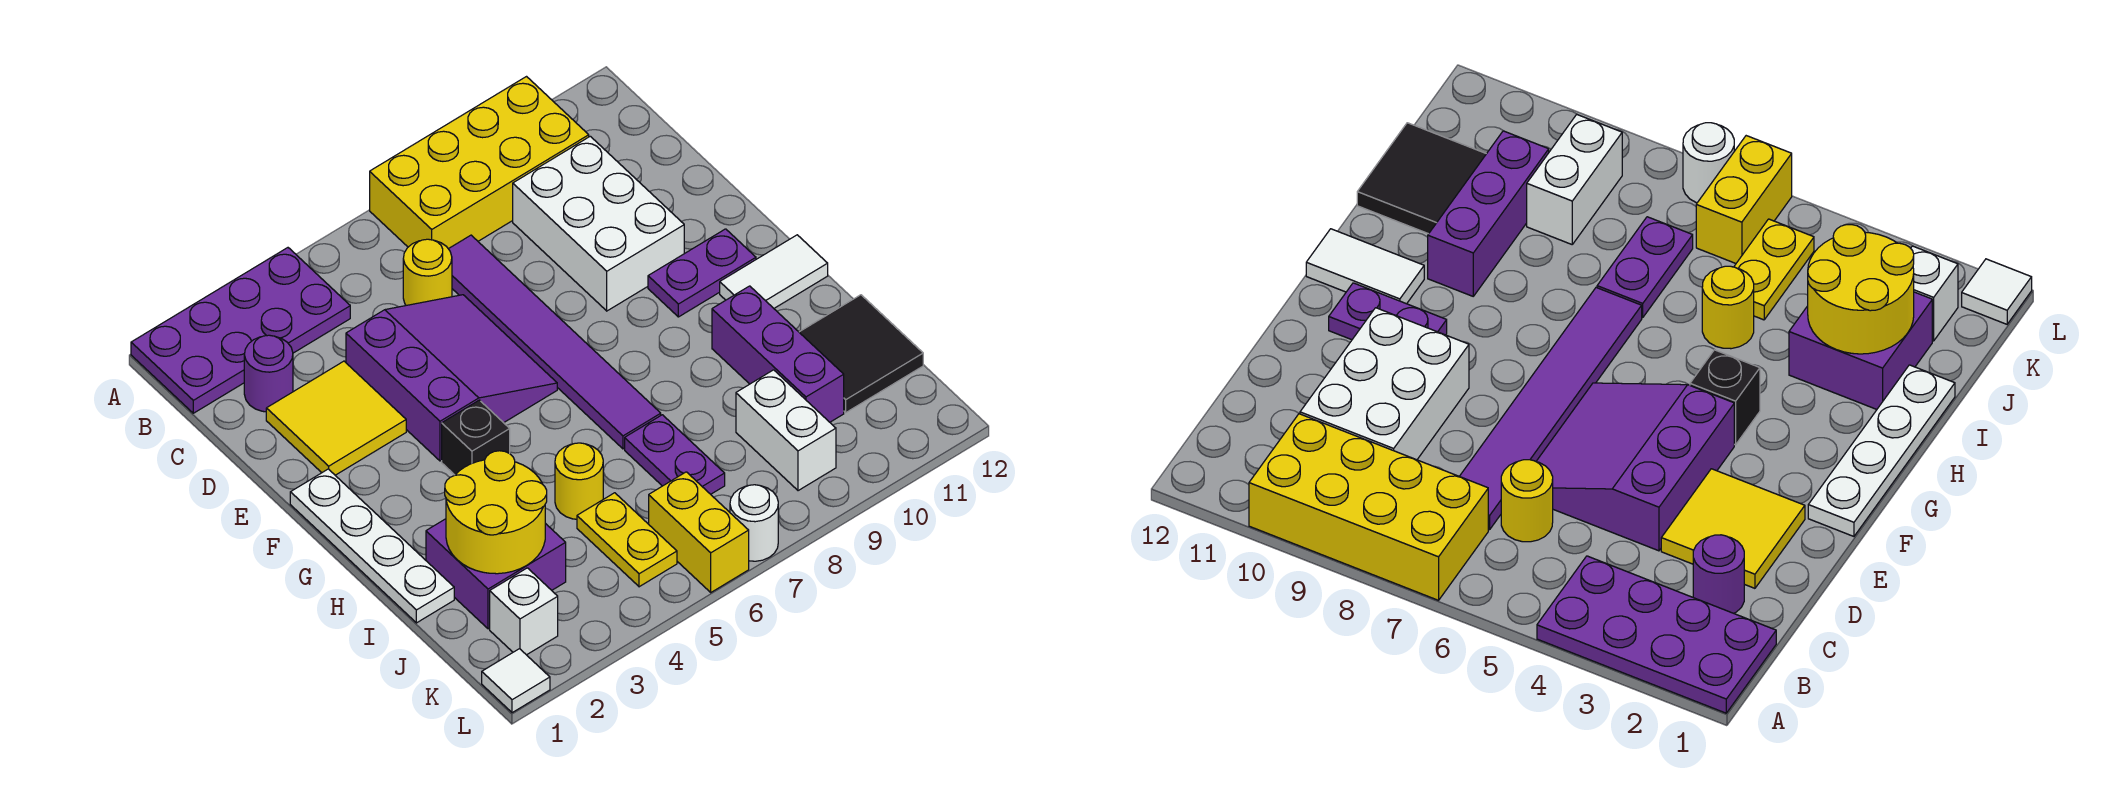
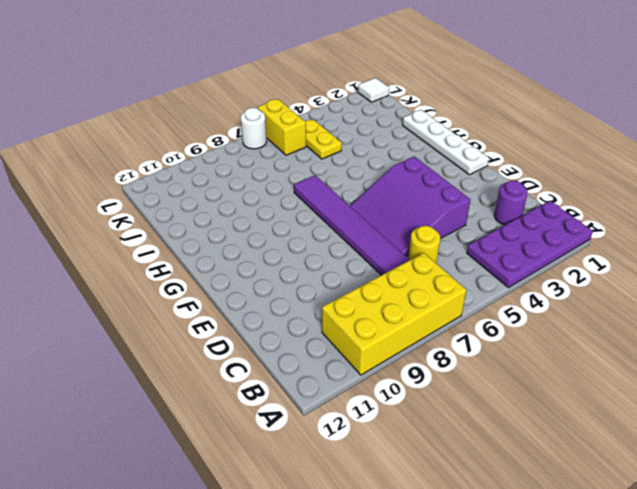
none -> white brick C9:E10 level 1
none -> yellow tile D2:E3 level 1
none -> purple plate F10:F11 level 1

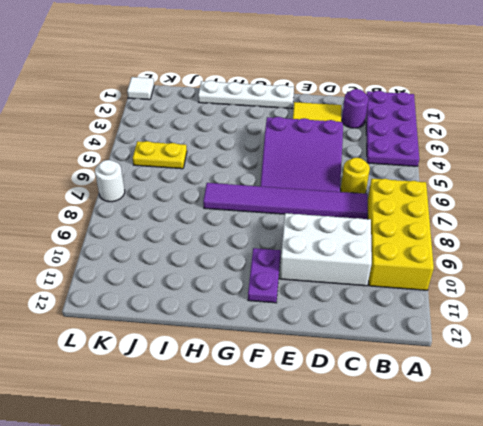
none -> black brick G4 level 1
none -> white tile G11:G12 level 1
none -> purple brick H10:J10 level 1

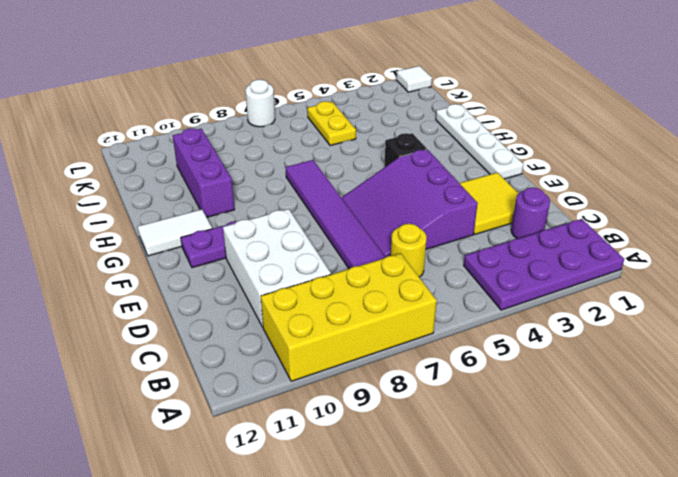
none -> purple brick I2:J3 level 1
none -> yellow round brick I5 level 1
none -> purple plate I7:J7 level 1

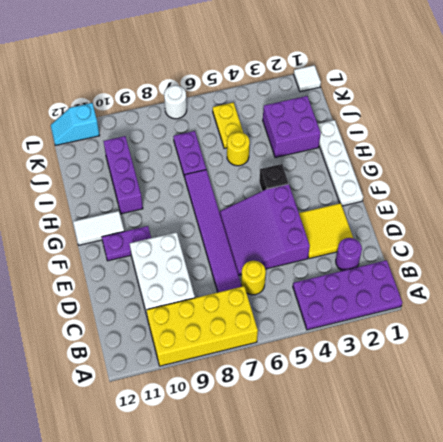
cyan slope L11:L12 level 1 top 11 -> none
none -> black tile I11:J12 level 1
none -> white brick J9:K9 level 1
none -> white brick K2 level 1

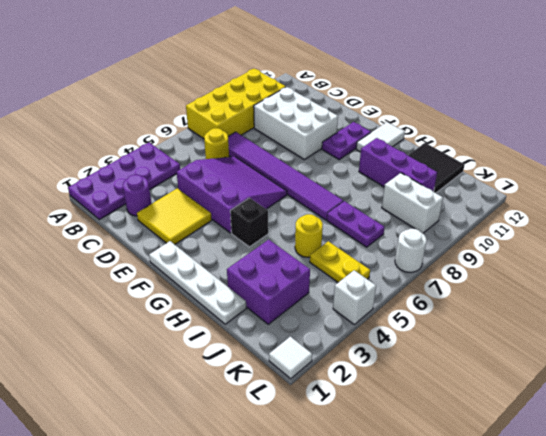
white brick L4 level 1 -> white brick K2 level 1
none -> yellow brick K6:L6 level 1
none -> yellow round brick I2:J3 level 2

